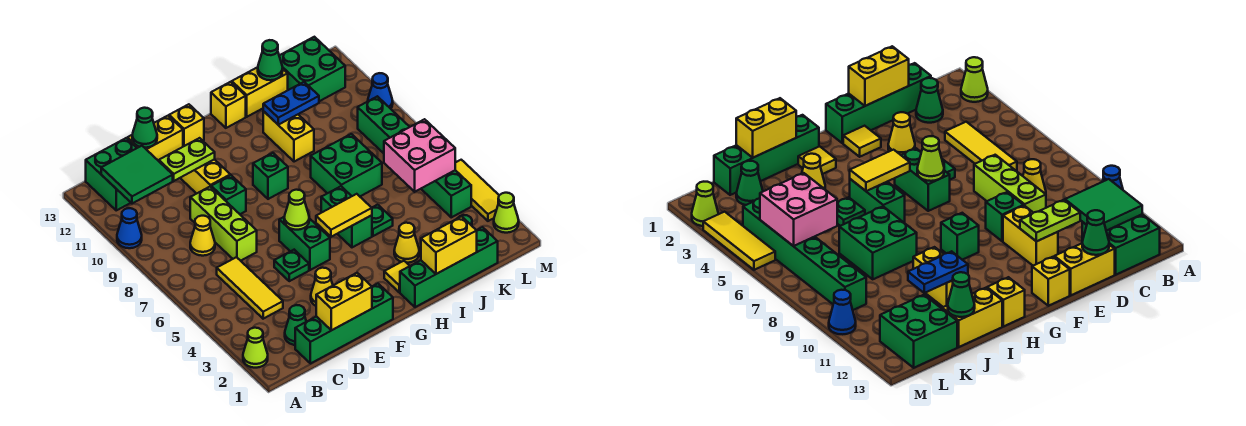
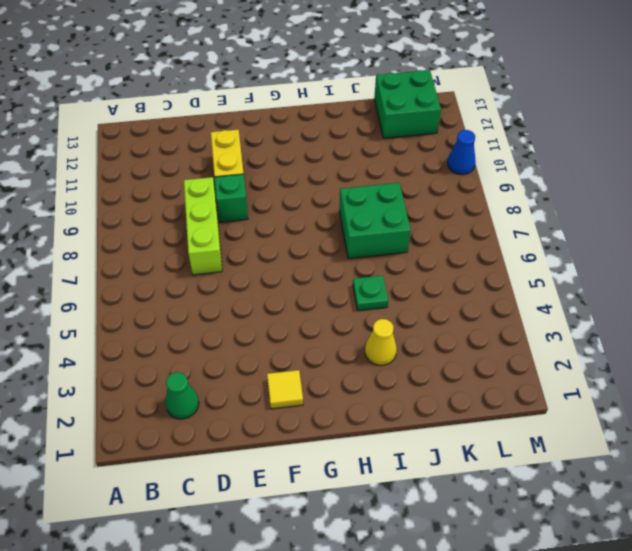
none -> lime cone A2 level 1
none -> blue cone A10 level 1
none -> green brick B12:C13 level 1
none -> green brick C1:F1 level 1

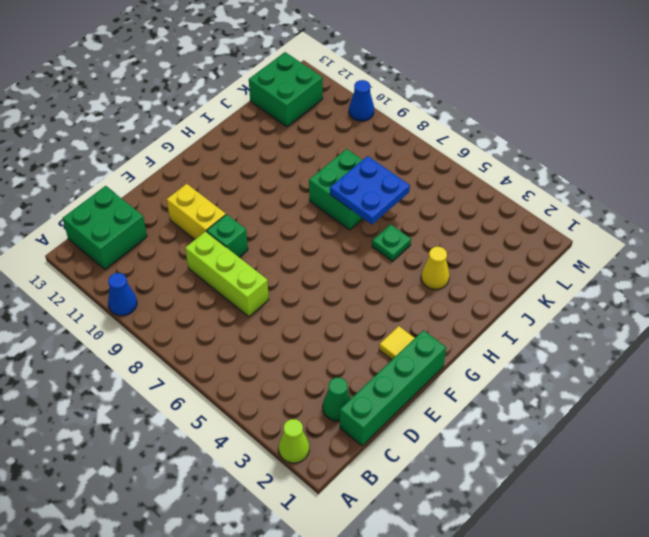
blue plate I6:J7 level 2 -> none
none -> yellow tile C4:C6 level 1
none -> yellow cone C8 level 1
none -> yellow brick D13:E13 level 1
none -> yellow cone E3 level 1

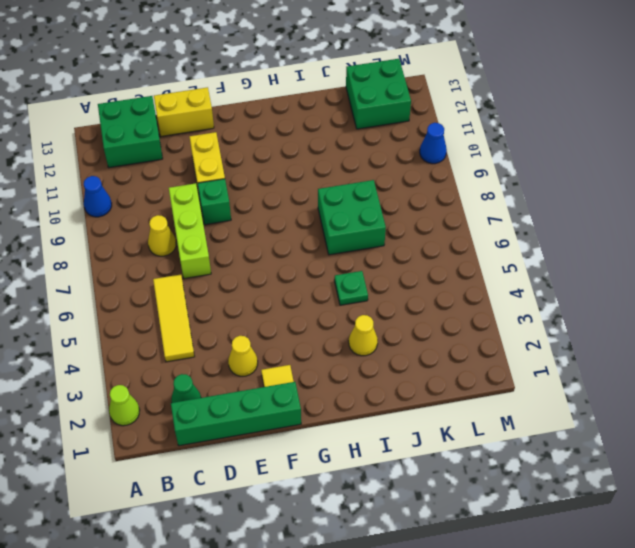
none -> green plate E5 level 1
none -> green brick F5:F6 level 1
none -> yellow brick F13 level 1
none -> green brick G9 level 1

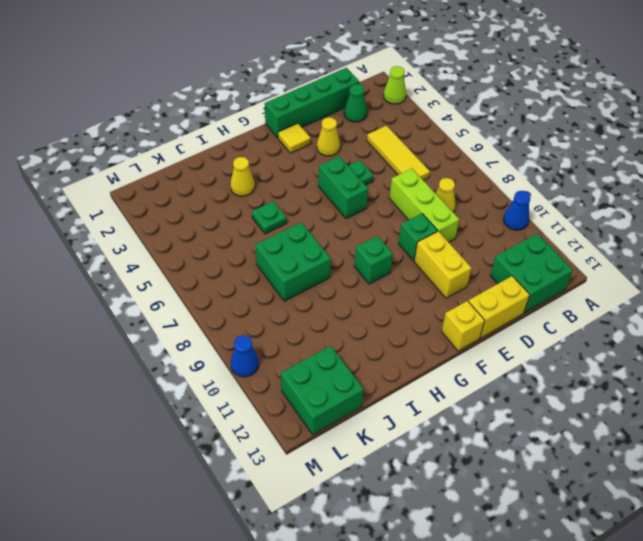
none -> green brick H1:K1 level 1
none -> yellow tile H2 level 1
none -> green brick H5:H6 level 1
none -> yellow brick H13 level 1

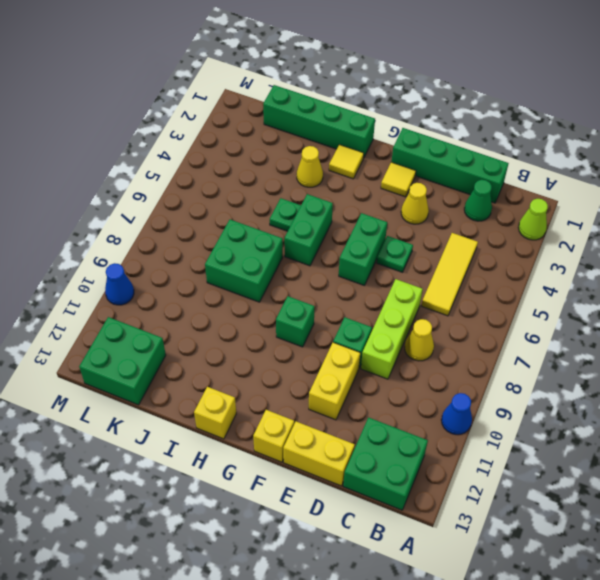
none -> yellow brick I10:I11 level 1
none -> yellow brick I13:J13 level 1
none -> green cone K2 level 1
none -> green brick L4:L9 level 1

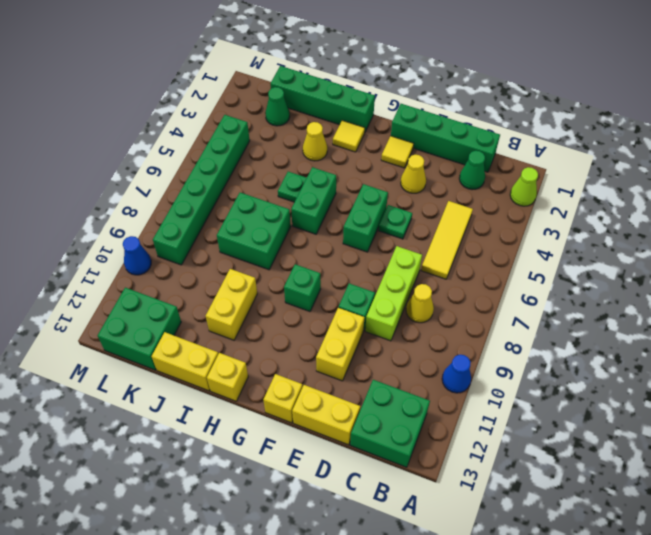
none -> lime cone M2 level 1
none -> yellow tile M3:M5 level 1
none -> green tile B11:C12 level 2
none -> yellow brick D1:E1 level 2

